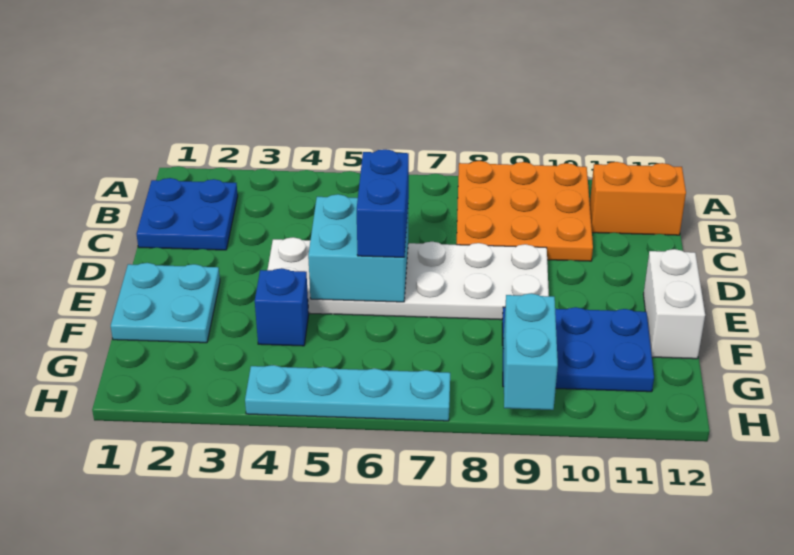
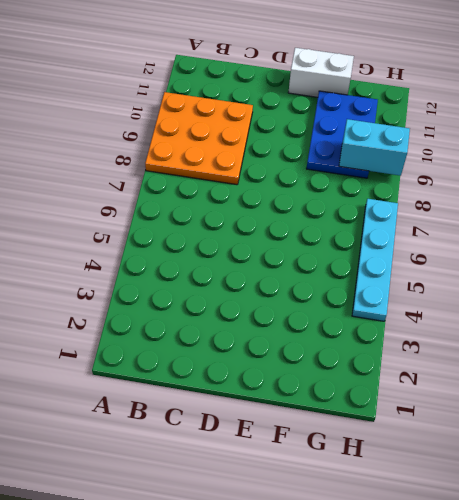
none -> blue plate B1:C2 level 1
none -> orange brick B11:B12 level 1
none -> white plate D4:E9 level 1

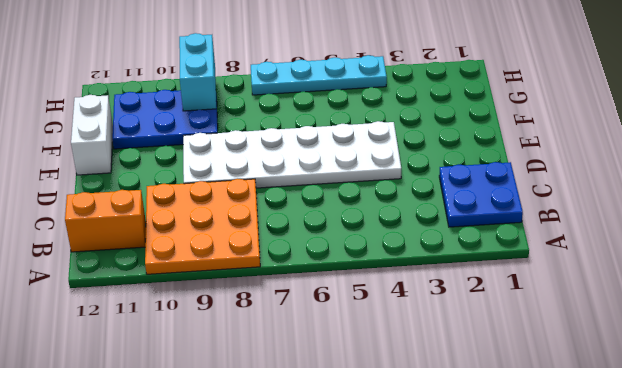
none -> cyan plate E1:F2 level 1
none -> blue brick F4 level 1
none -> cyan brick D5:E6 level 2

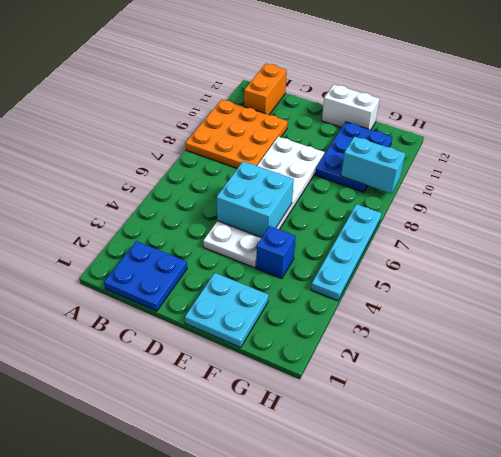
none -> blue brick D6:E6 level 3

